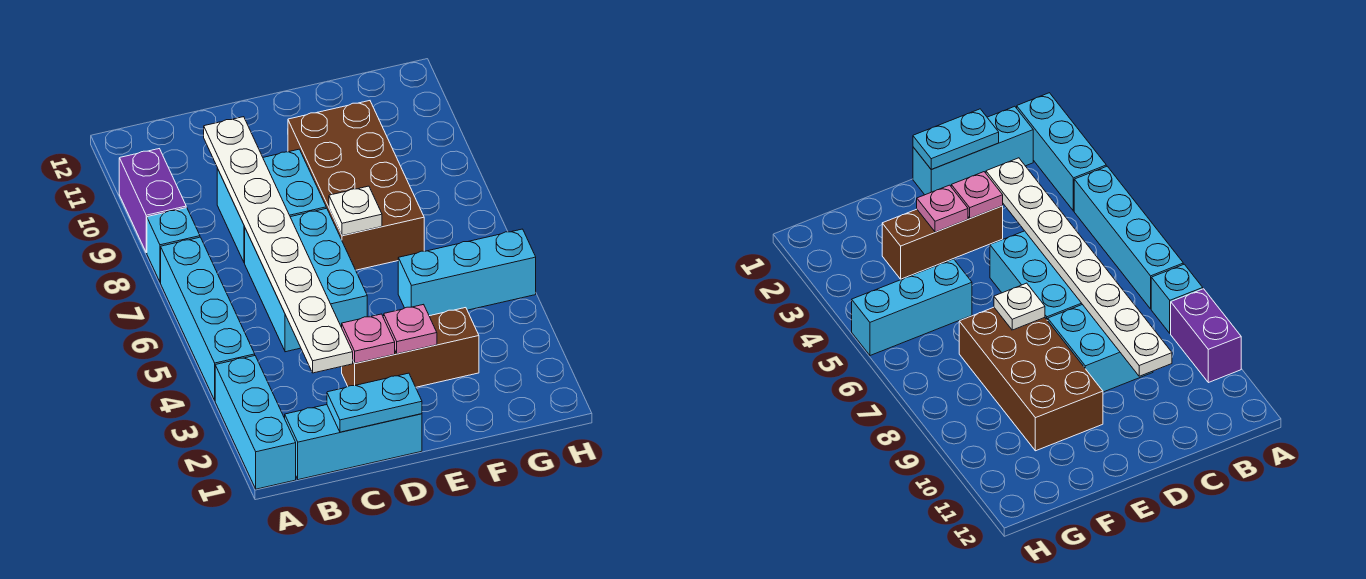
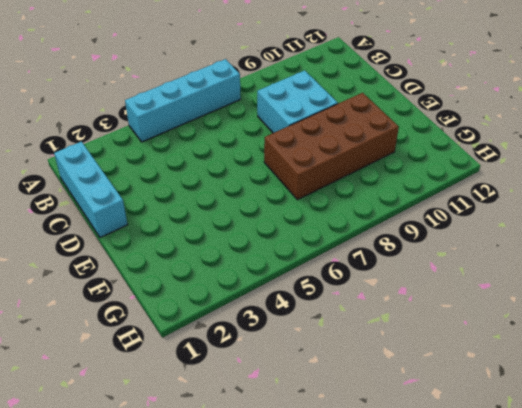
none -> cyan brick A1:A3 level 1
none -> cyan brick A8 level 1
none -> purple brick A9:A10 level 1

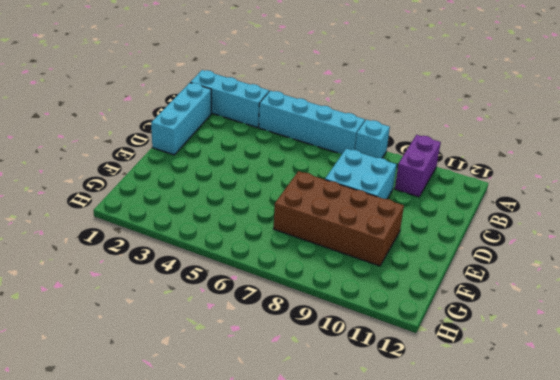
purple brick A10:B10 level 1 -> purple brick A9:A10 level 1
none -> cyan brick C5:D7 level 1
none -> brown brick D3:F3 level 1
none -> cyan brick F5:H5 level 1

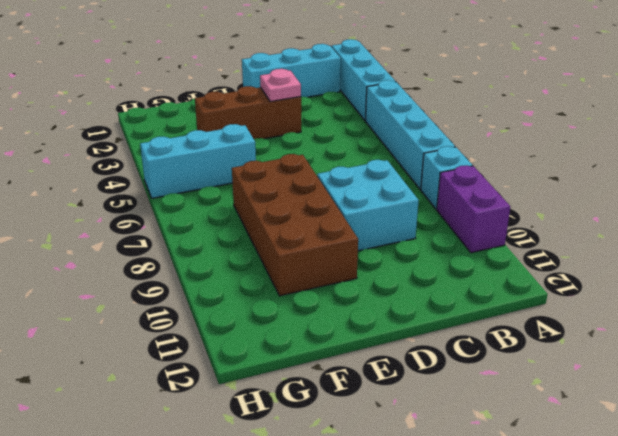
none -> cyan brick C5:D7 level 1
none -> cyan plate C1:D1 level 2
none -> white plate C3:C10 level 2

